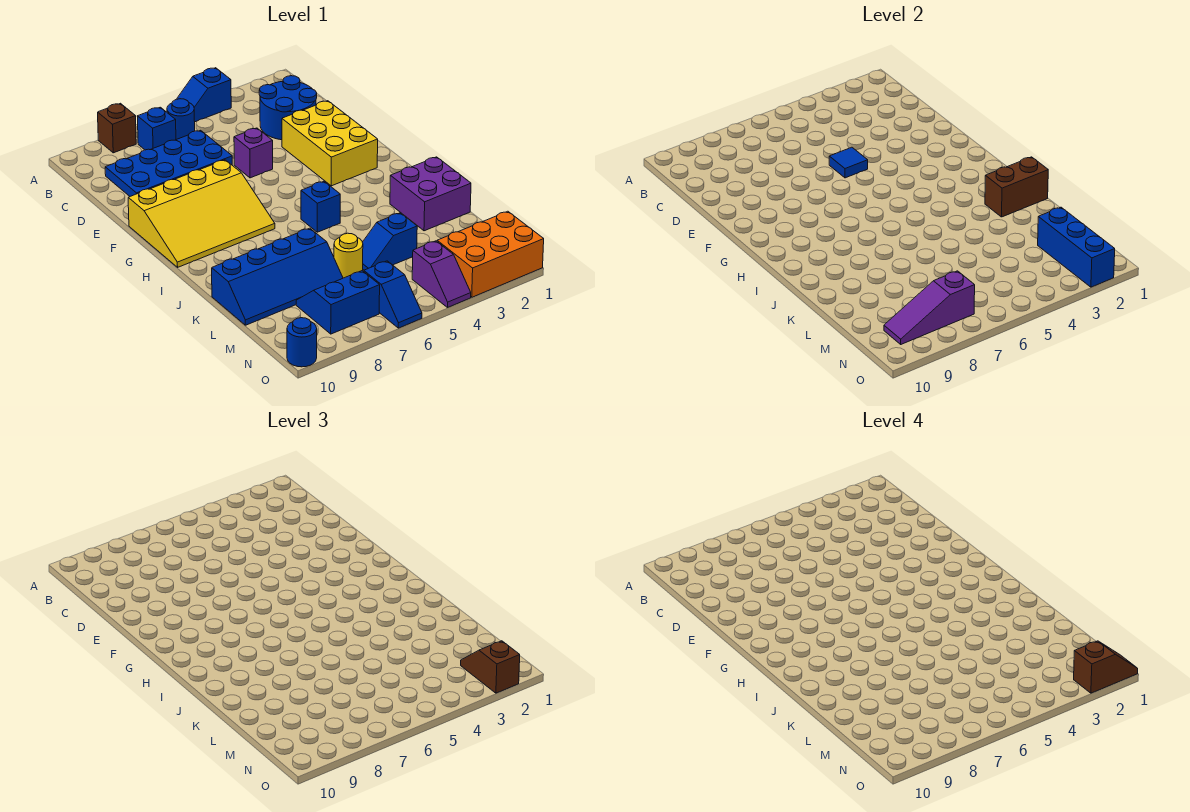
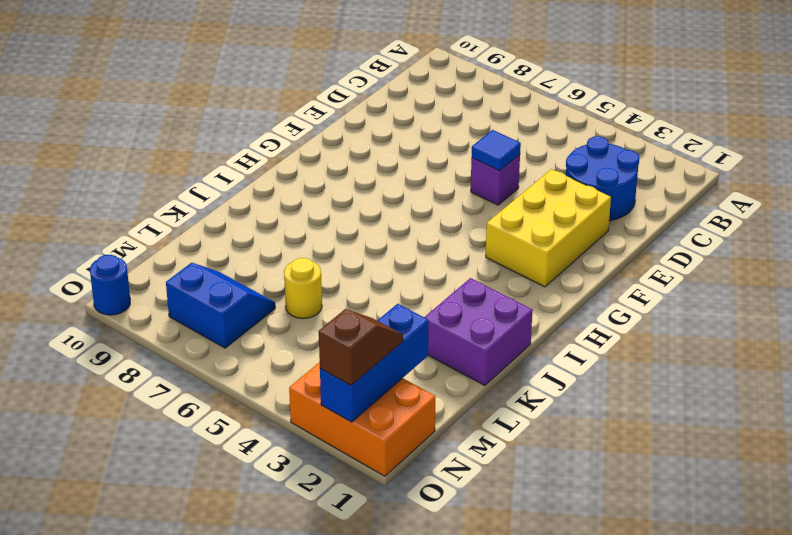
none -> blue slope A4:A5 level 1 top 4
none -> brown brick A8 level 1
none -> blue round brick B6 level 1

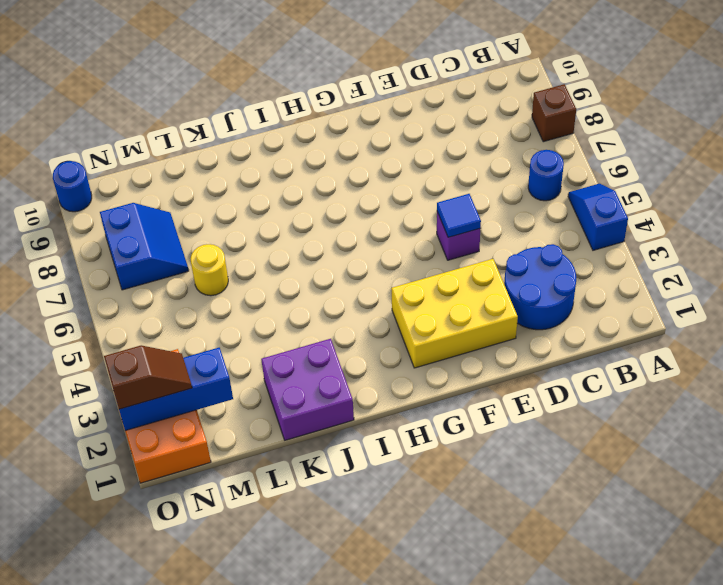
none -> blue brick B7 level 1
none -> blue plate C6:D9 level 1
none -> yellow slope F7:H10 level 1 top F

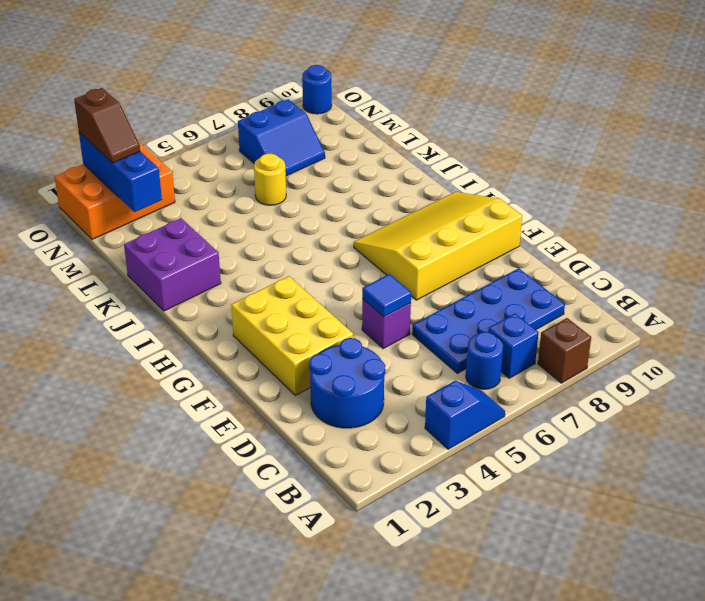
none -> blue brick I5 level 1
none -> blue slope K7:L10 level 1 top K
none -> blue slope L4:L5 level 1 top 4

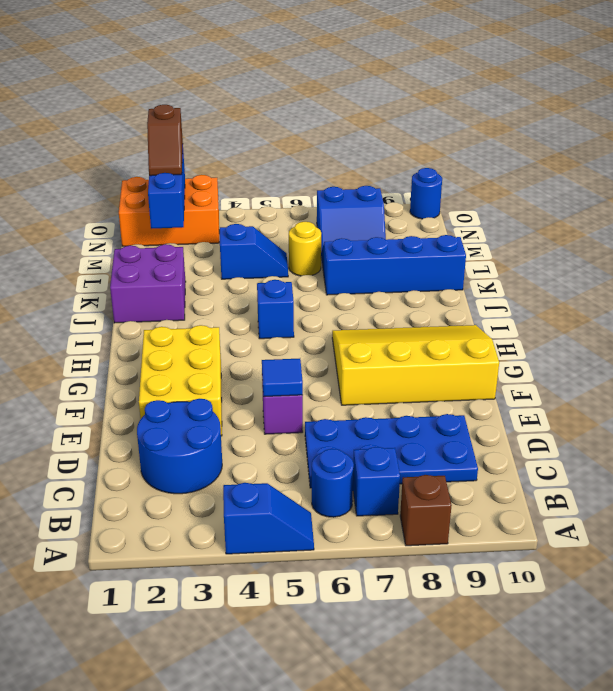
none -> purple slope N4:O4 level 1 top N
none -> blue slope N6:O6 level 1 top N
none -> brown brick J1:J2 level 2

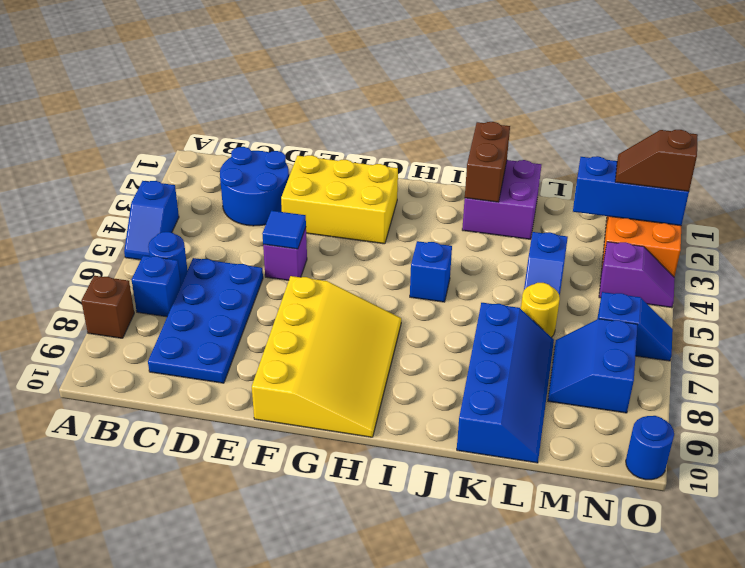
none -> purple slope N7:N9 level 2 top 7
none -> brown slope O1:O2 level 4 top 2

